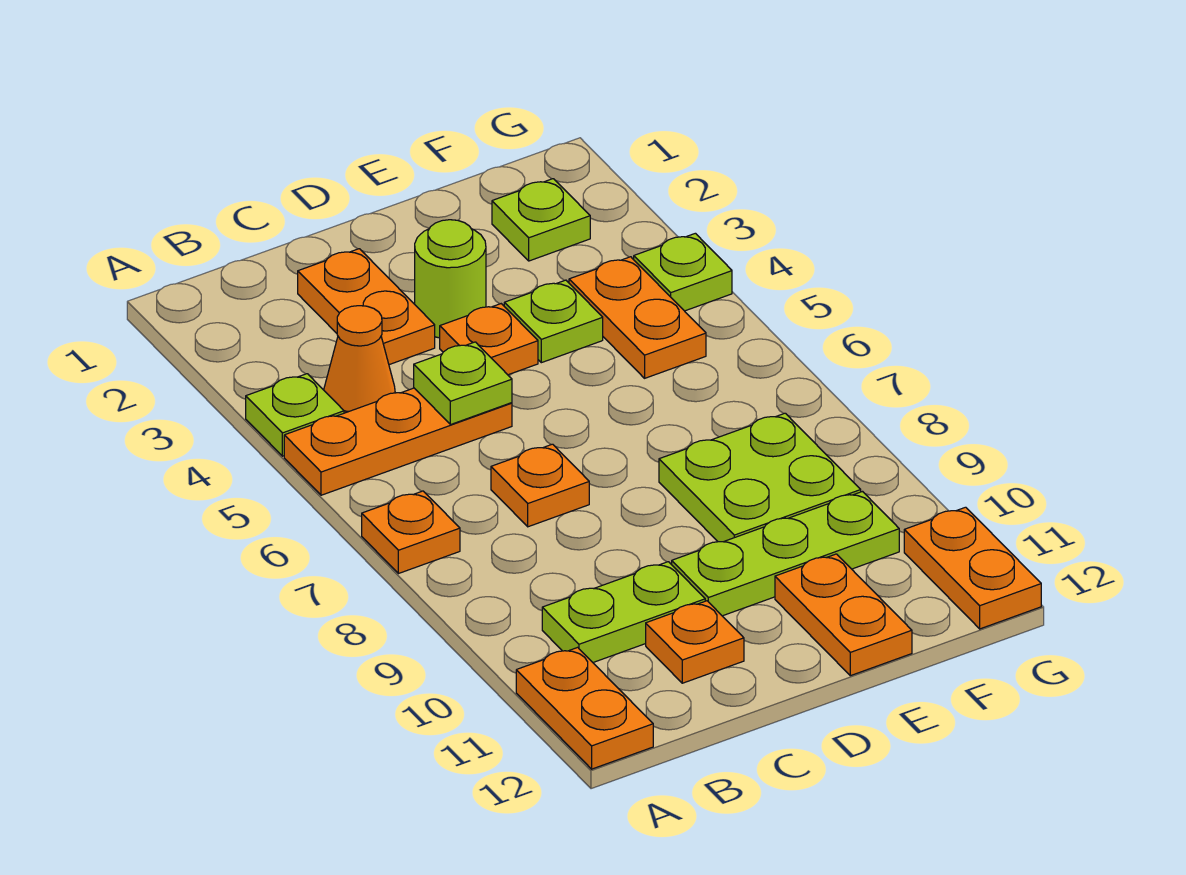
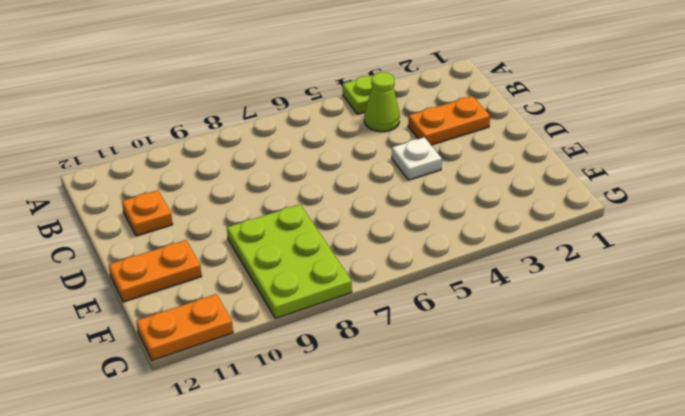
lime cone B4 level 1 -> orange cone B4 level 1
white plate D4 level 1 -> orange plate D4 level 1
lime plate E8:G9 level 1 -> lime plate E8:F9 level 1
none -> orange plate A5:C5 level 1
none -> orange plate A7 level 1
none -> orange plate A11:A12 level 1

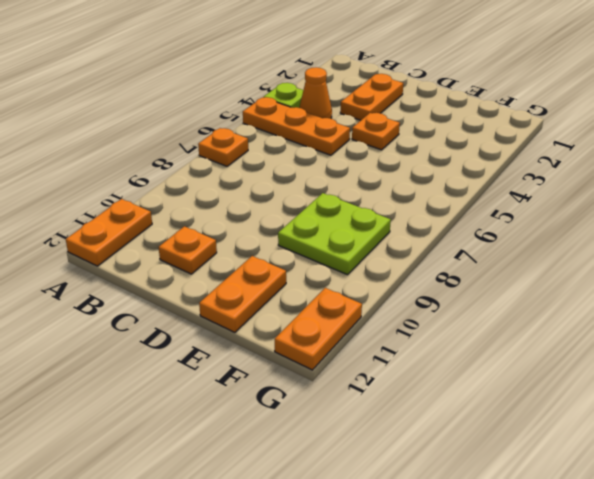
none -> lime plate B10:C10 level 1
none -> orange plate C7 level 1
none -> lime round brick D3 level 1

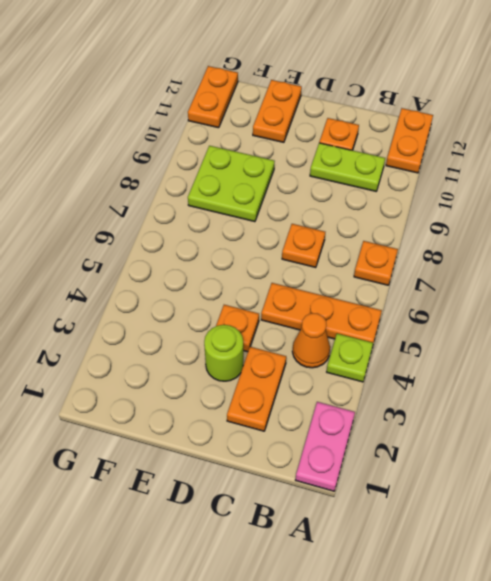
pink plate A1:A2 level 1 -> none
none -> lime plate D10:F10 level 1
none -> lime plate E4 level 1
none -> lime plate F2 level 1

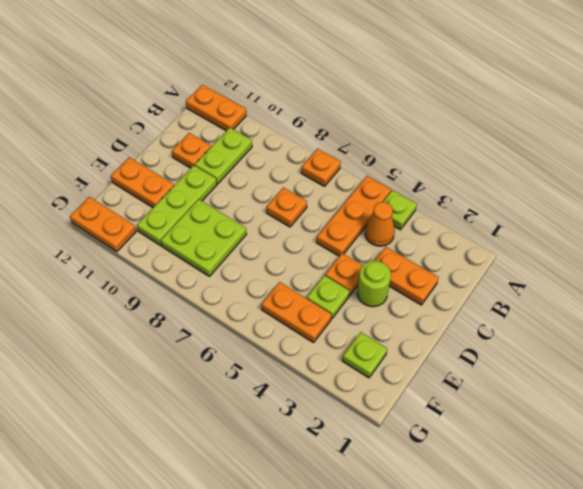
none -> lime plate G4 level 1
none -> lime plate C5 level 2

